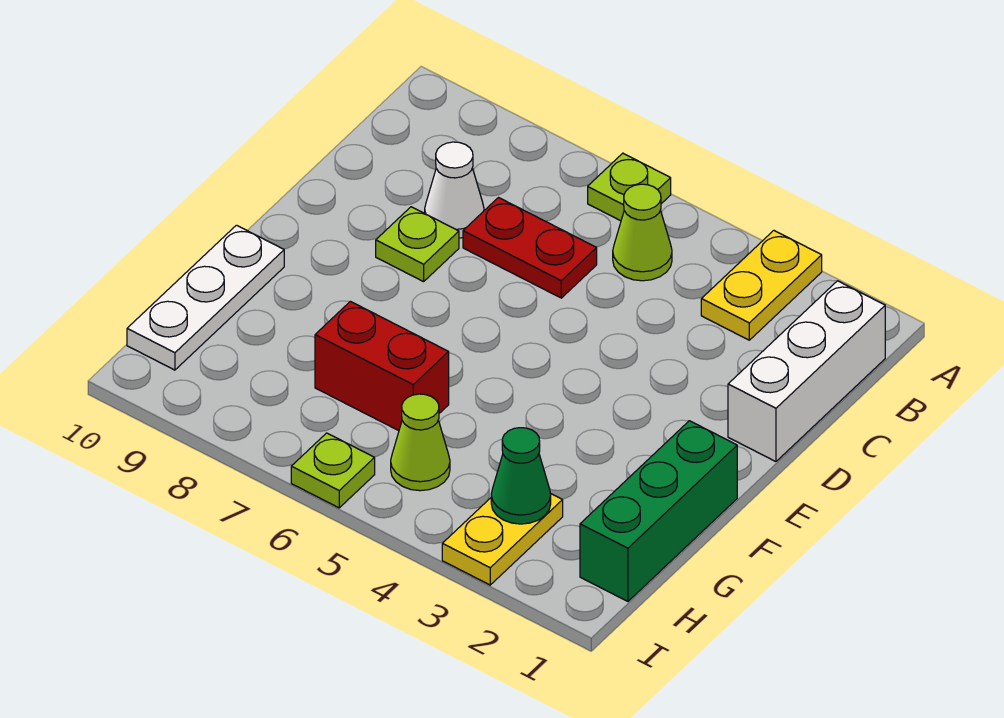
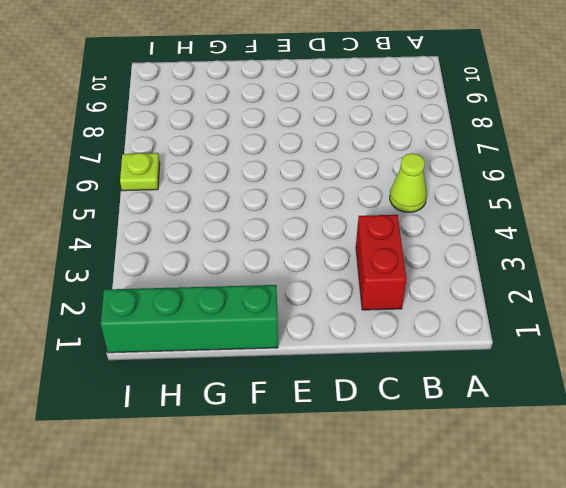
red brick C2:C3 level 1 -> red brick G6:G7 level 1
green brick F1:I1 level 1 -> green brick F1:H1 level 1
none -> yellow plate A3:B3 level 1
none -> lime plate A6 level 1
none -> white brick B1:D1 level 1

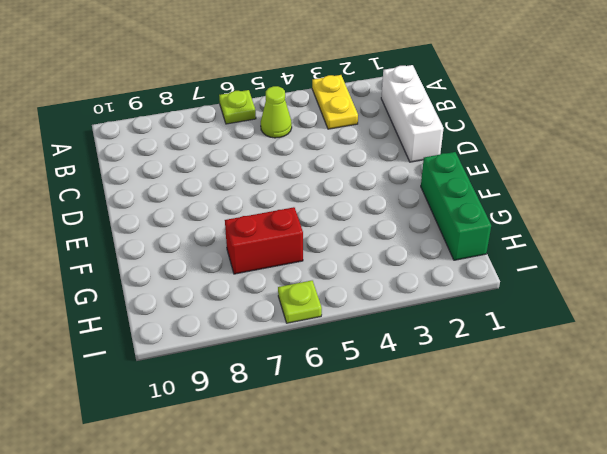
none -> red plate C6:C7 level 1
none -> white cone C8 level 1
none -> lime plate D8 level 1

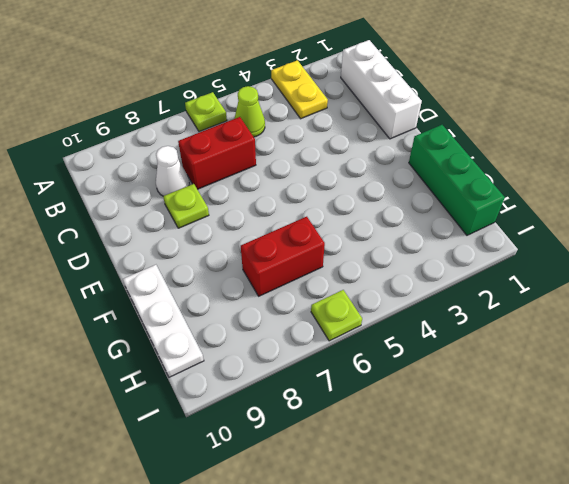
red brick C6:C7 level 1 -> red plate C6:C7 level 1
none -> yellow plate H3:I3 level 1
none -> lime cone H5 level 1
none -> green cone H3 level 2

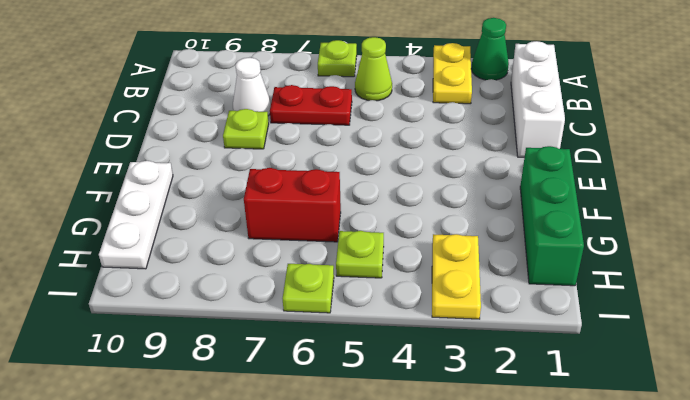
green cone A2 level 1 -> green cone H3 level 2
lime plate H5 level 1 -> lime cone H5 level 1

